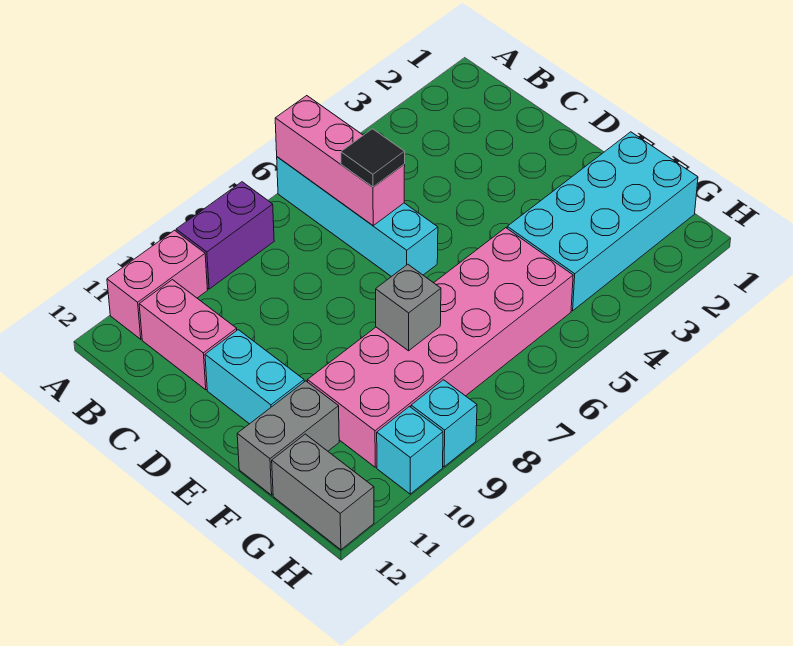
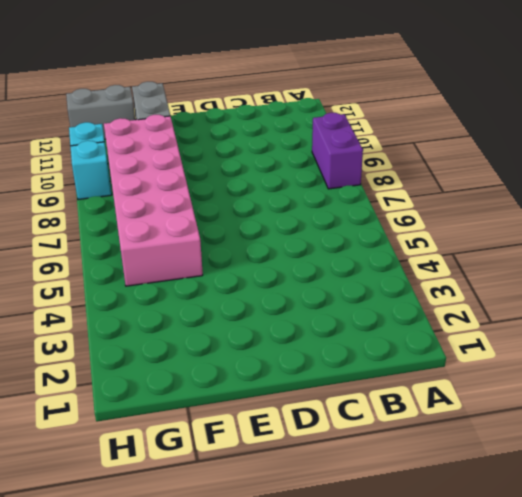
none -> cyan brick A6:D6 level 1
none -> pink brick A10:A11 level 1
none -> pink brick B11:C11 level 1

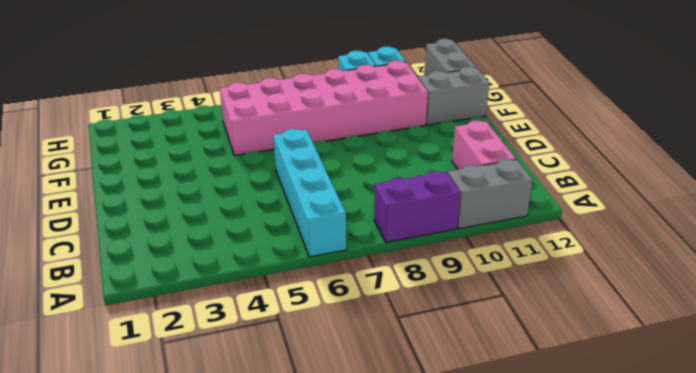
grey brick A10:A11 level 1 -> pink brick A10:A11 level 1
none -> cyan brick D11:E11 level 1
none -> cyan brick F1:G4 level 1
none -> pink brick A6:C6 level 2

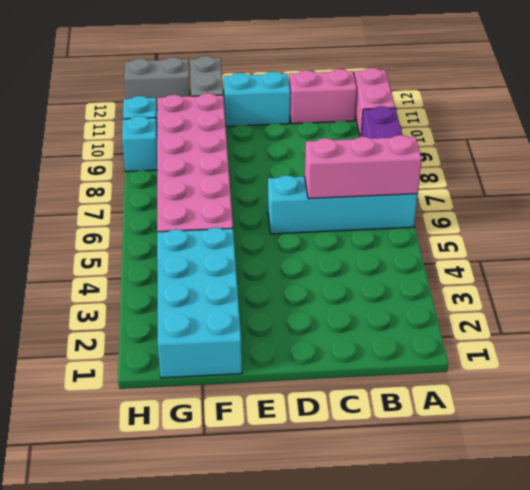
none -> grey brick F8 level 2
none -> black tile C6 level 3

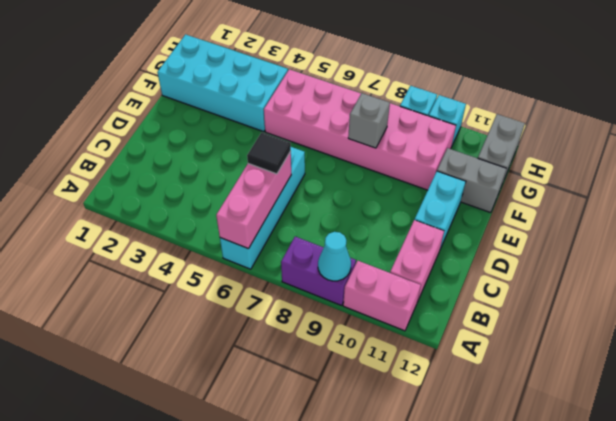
cyan cone A9 level 2 -> none

